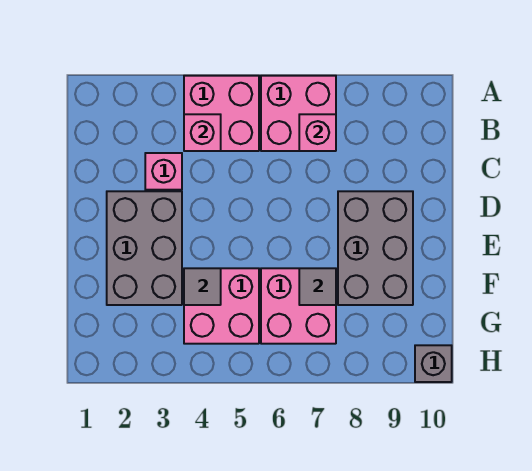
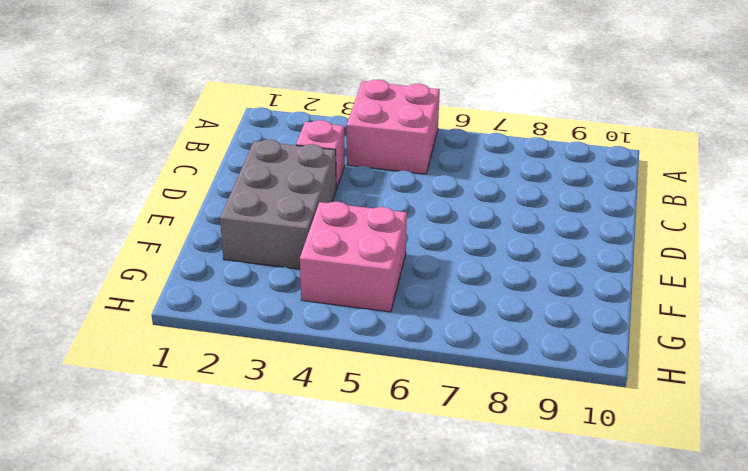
none -> pink brick A6:B7 level 1
none -> grey brick D8:F9 level 1
none -> pink brick F6:G7 level 1

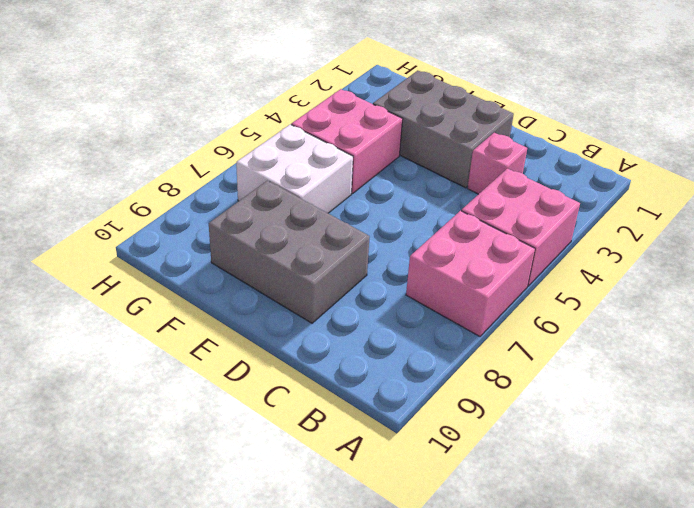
white brick F6:G7 level 1 -> pink brick F6:G7 level 1
none -> grey brick H10 level 1
none -> pink brick B4 level 2
none -> pink brick B7 level 2

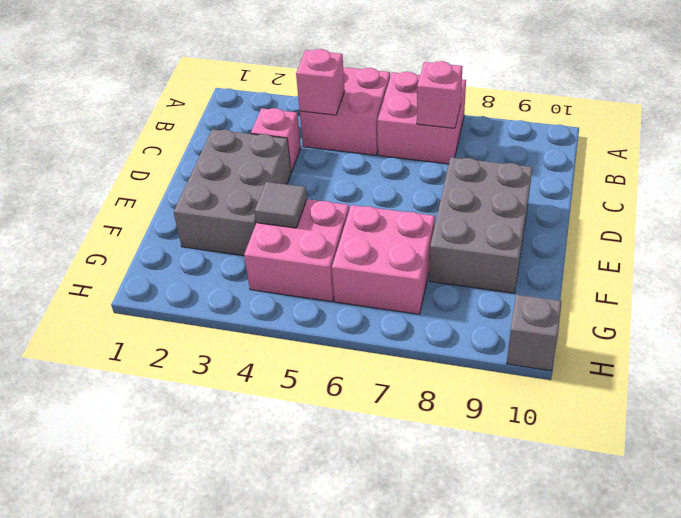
none -> grey tile F7 level 2

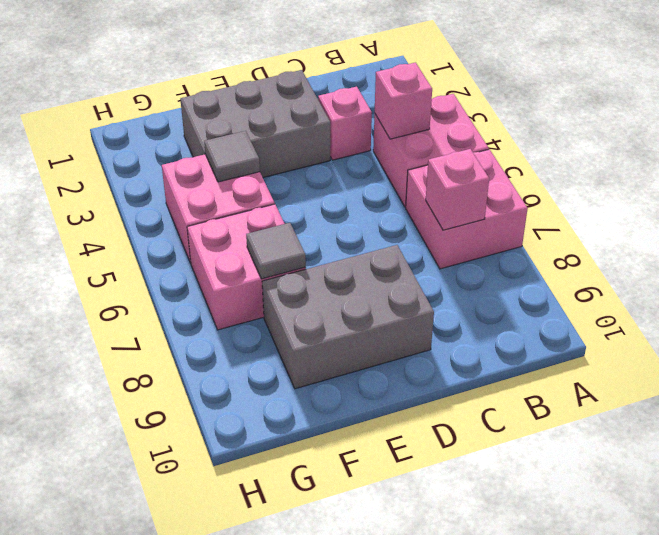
none -> grey brick H10 level 1

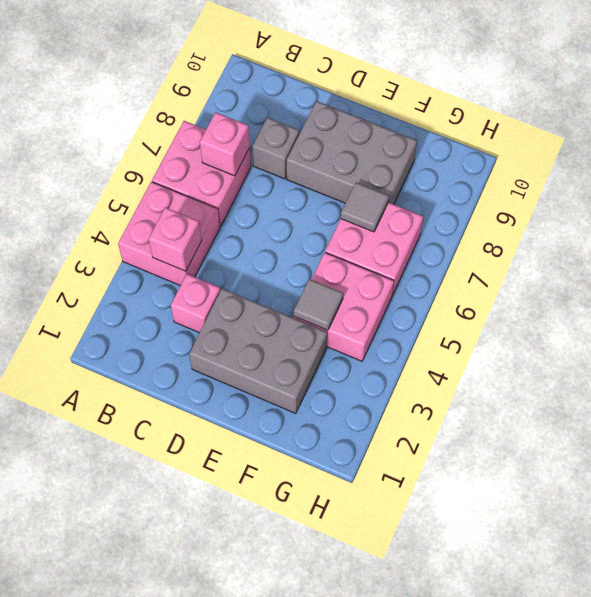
grey brick C8 level 1 -> grey brick H10 level 1

